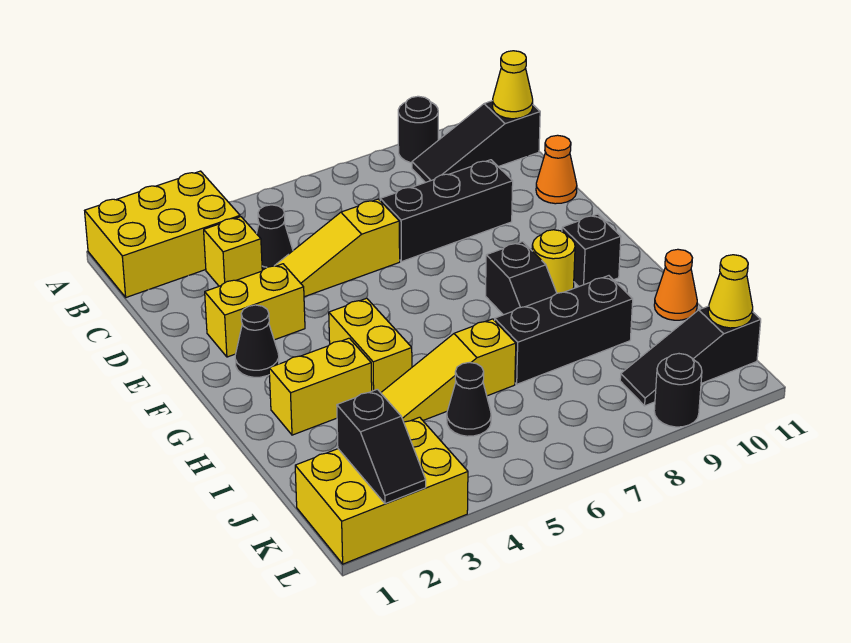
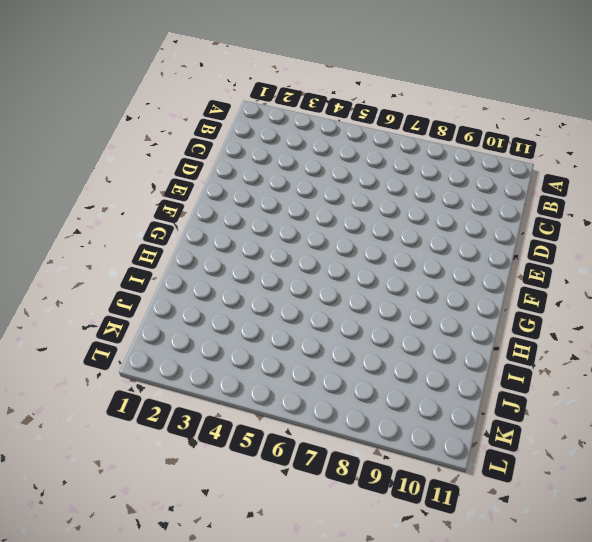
none -> yellow brick A1:B3 level 1
none -> black round brick A9 level 1
none -> black slope B9:B11 level 1 top 11

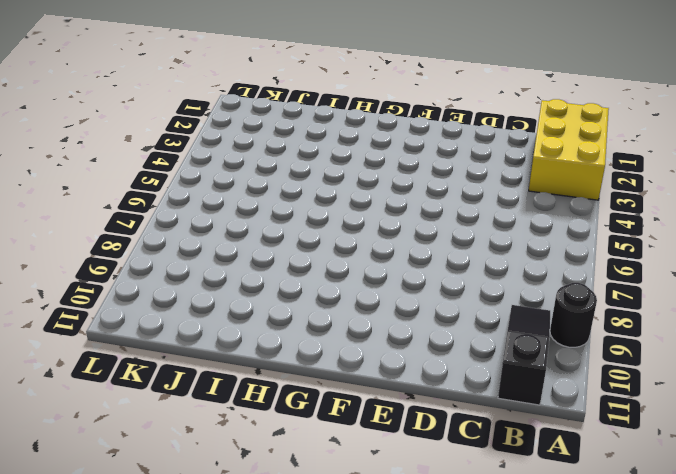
none -> yellow brick C3 level 1
none -> black cone C4 level 1
none -> yellow slope D4:D6 level 1 top 6

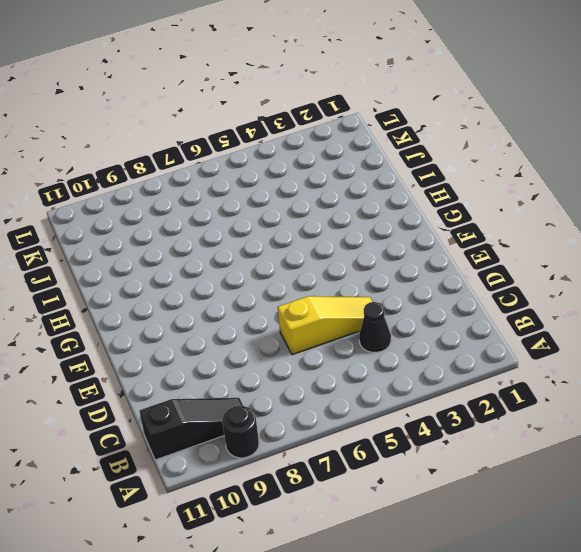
none -> yellow brick A1:B3 level 1
none -> yellow brick C3 level 1
none -> black brick D7:D9 level 1

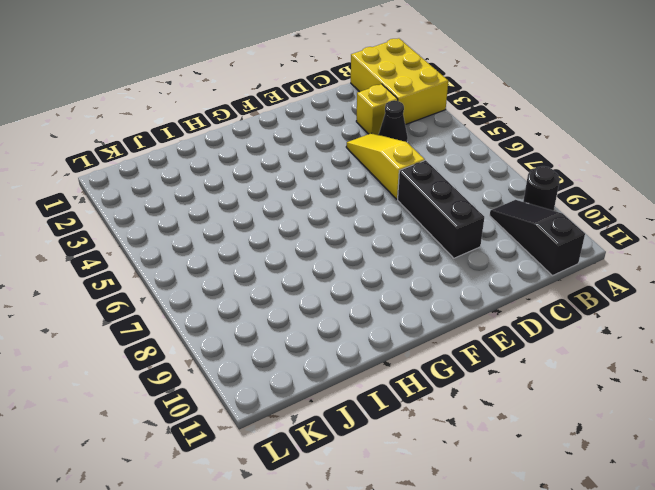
none -> orange cone D11 level 1
none -> yellow brick E2:E3 level 1
none -> black cone F2 level 1

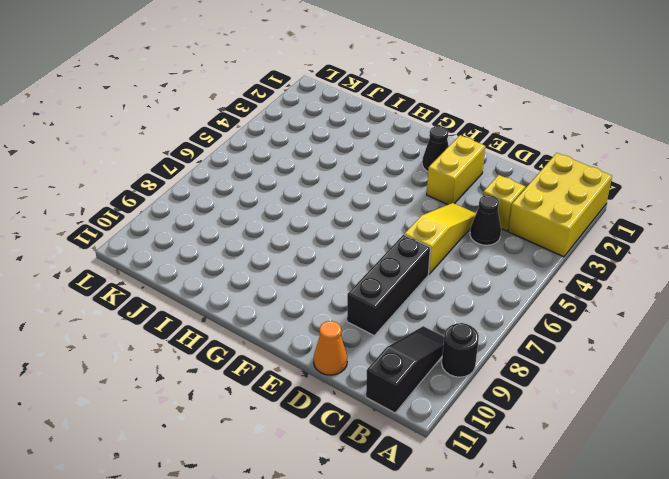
none -> yellow brick G4:H4 level 1
none -> black slope G8:H8 level 1 top G
none -> yellow round brick G9 level 1

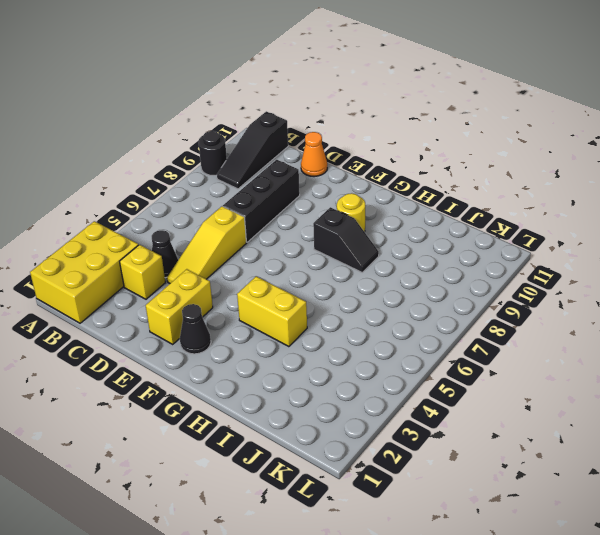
none -> black brick G10 level 1
none -> yellow brick H2:H3 level 1
none -> yellow slope I4:I6 level 1 top 6

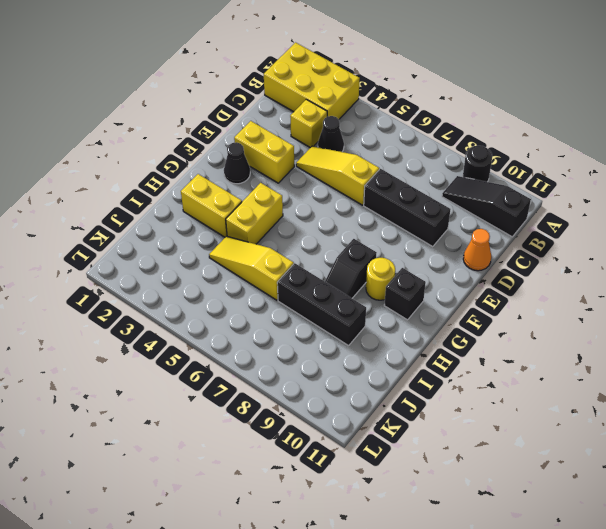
none -> orange cone I11 level 1
none -> black cone J5 level 1
none -> yellow brick K1:L3 level 1

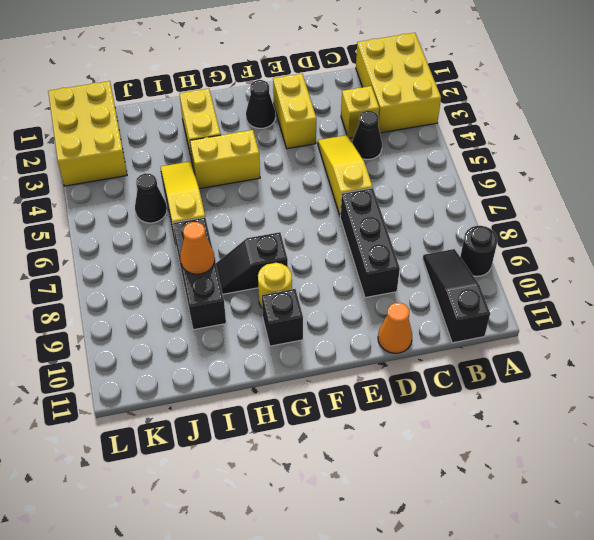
orange cone I8 level 2 -> orange cone I11 level 1
none -> black slope K9:K11 level 1 top 11
none -> black round brick L9 level 1
none -> yellow cone B11 level 2

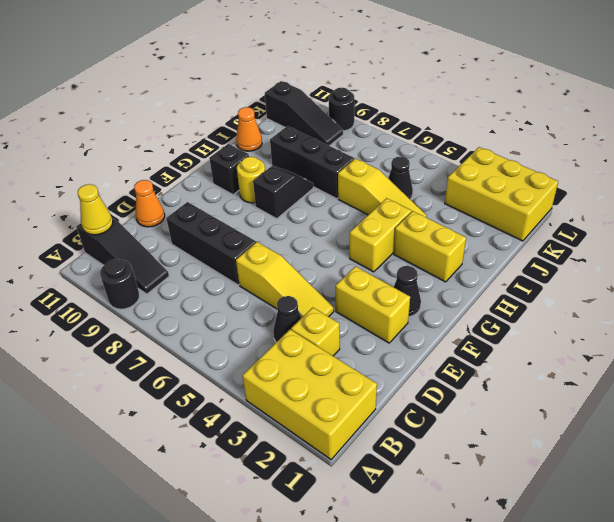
none -> black slope K2:L2 level 2 top K
none -> yellow cone K11 level 2

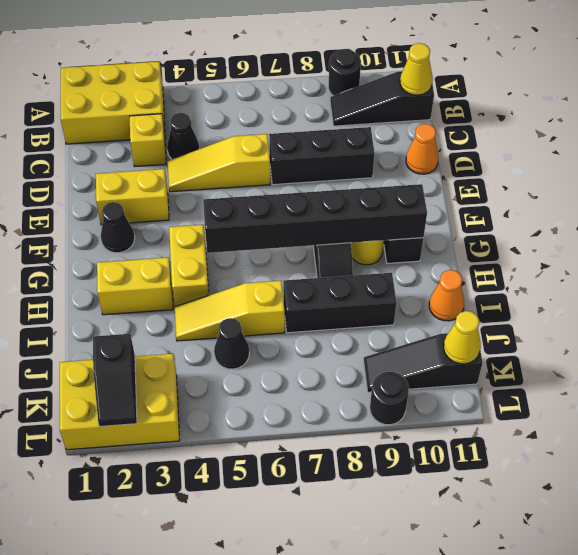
black brick G5:G10 level 2 -> none

